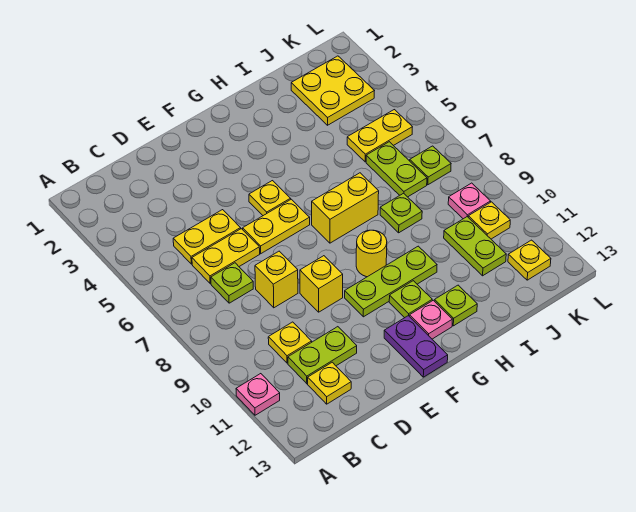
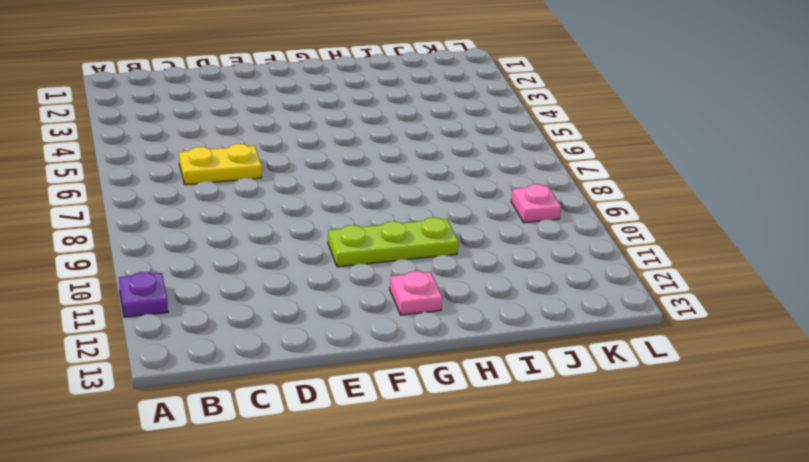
purple plate A11 level 1 -> pink plate A11 level 1
none -> yellow plate C5:D5 level 1
none -> lime plate C7 level 1
none -> yellow plate C10 level 1

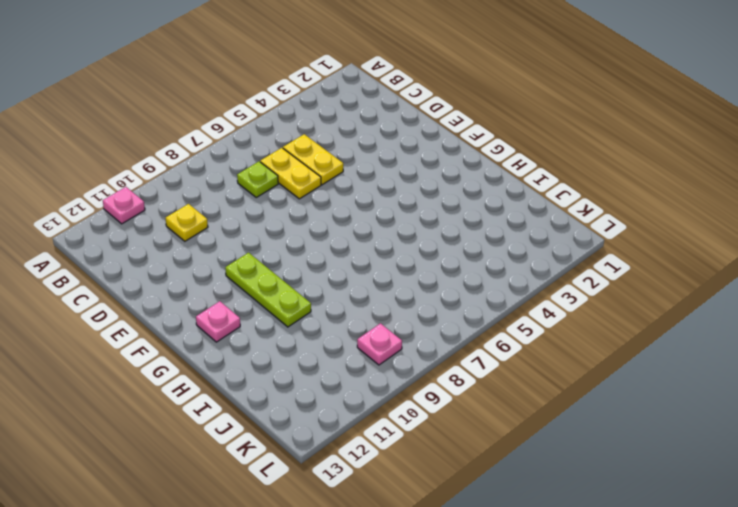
none -> lime plate C11:D11 level 1
none -> yellow plate C12 level 1
none -> yellow brick D8 level 1

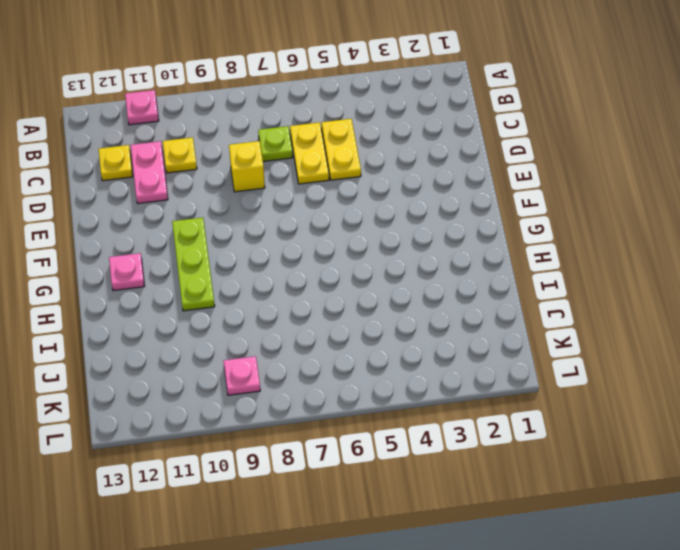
pink plate C11:D11 level 1 -> lime plate C11:D11 level 1
none -> yellow plate E6:F6 level 1
none -> yellow brick E9 level 1
none -> yellow plate F5 level 1

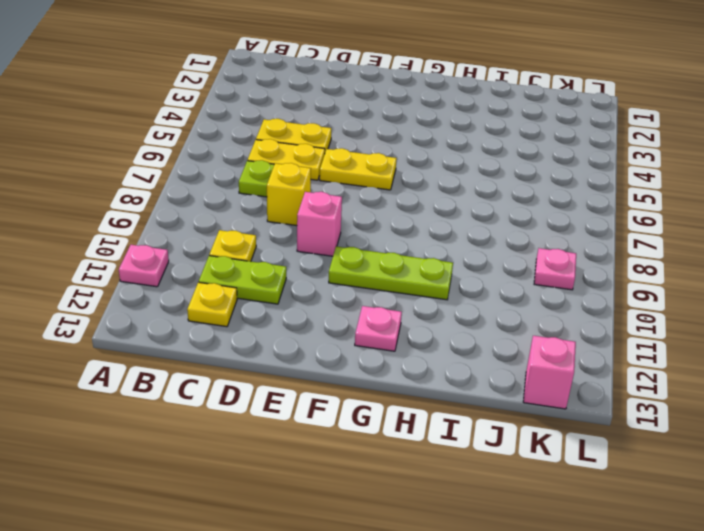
pink brick E9 level 1 -> yellow brick E9 level 1
pink brick K13 level 1 -> none
none -> yellow plate F5 level 1
none -> purple plate F12:F13 level 1
none -> yellow brick G7:H7 level 1

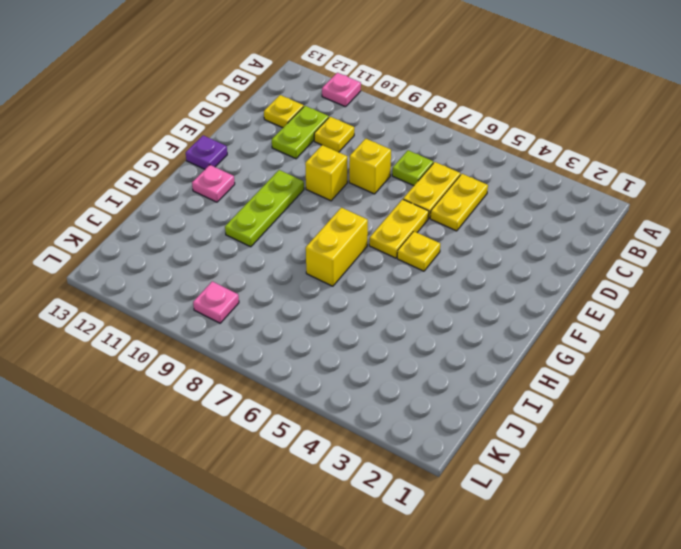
purple plate F13 level 1 -> purple plate F12:F13 level 1
none -> yellow round brick G9 level 1
none -> lime plate G11 level 1
none -> lime plate H12 level 1

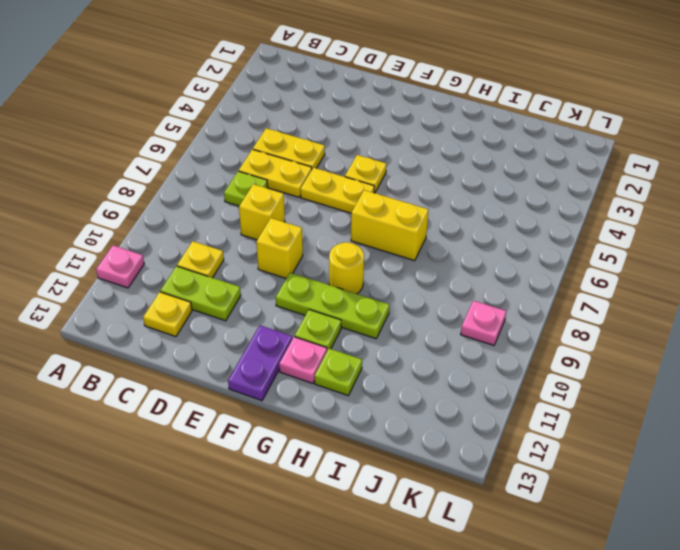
none -> lime plate I8 level 1
none -> yellow plate J2:K3 level 1
none -> yellow plate J5:K5 level 1

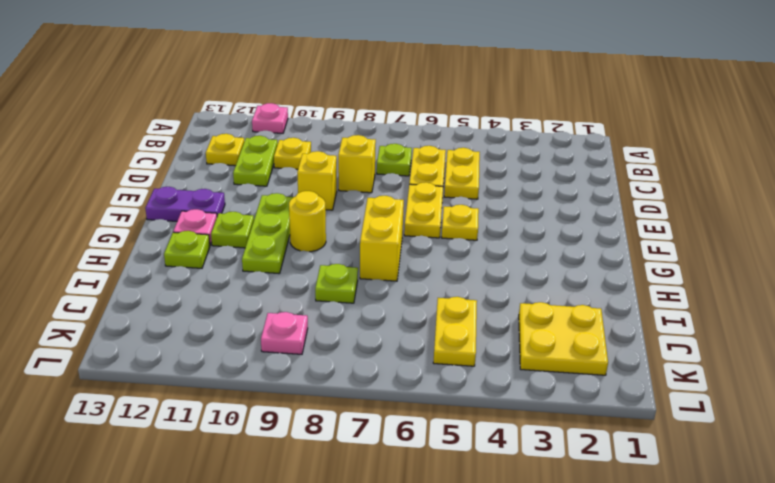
none -> lime plate J6:J7 level 1
none -> lime plate J10:J11 level 1
none -> lime plate K7 level 1

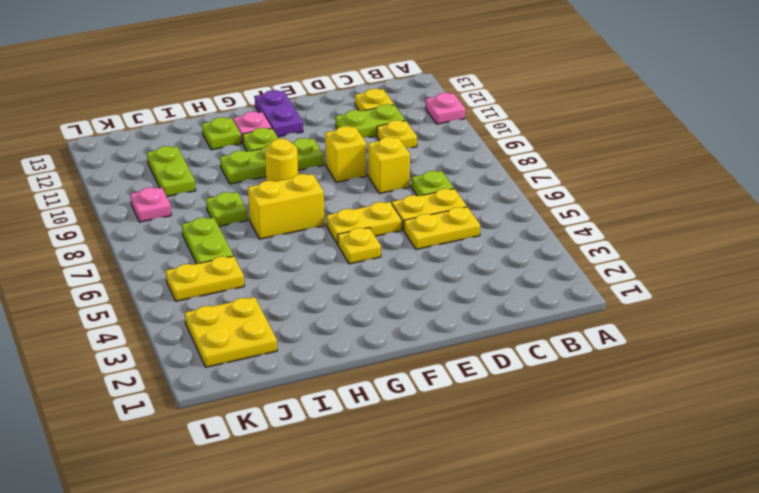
none -> lime plate K7 level 1
none -> yellow plate K10 level 1
none -> yellow plate K12 level 1

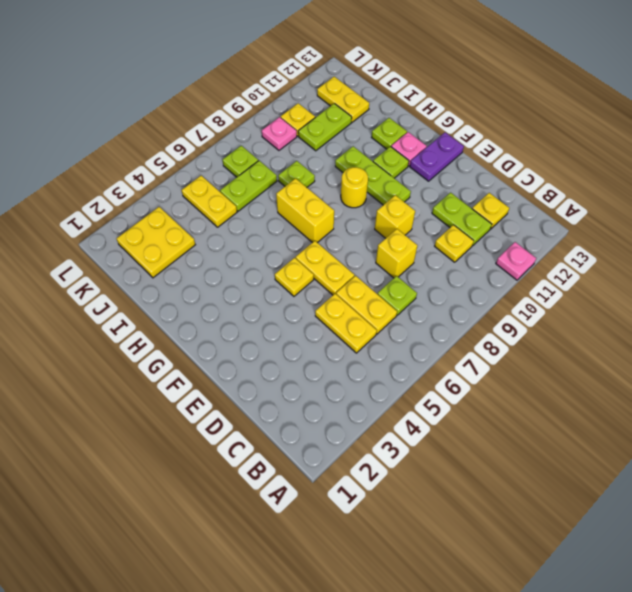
yellow plate J12:K12 level 1 -> yellow plate K12 level 1

